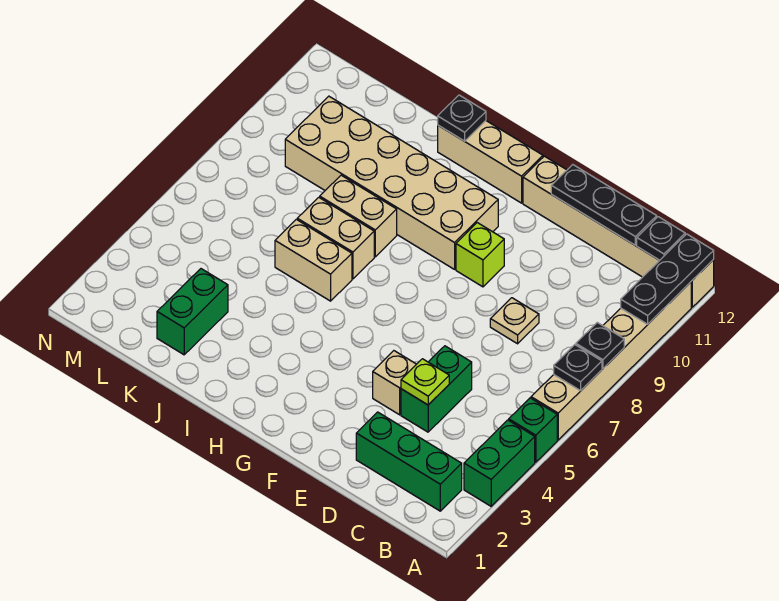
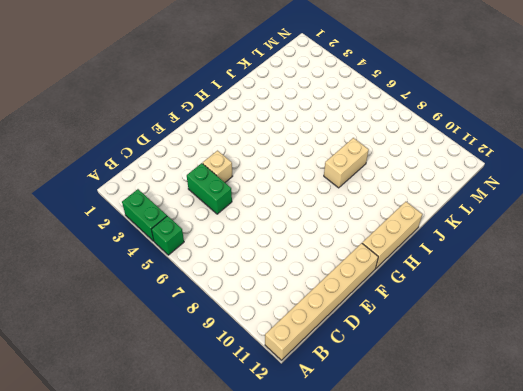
none -> tan brick A6:A11 level 1
none -> green brick B2:D2 level 1
none -> tan plate D8 level 1

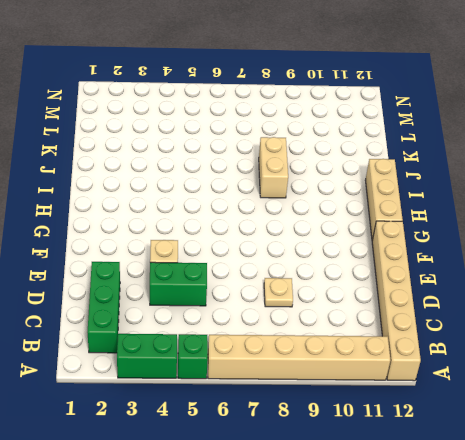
none -> lime brick F9 level 1
none -> tan brick G9:L10 level 1
none -> tan brick I6:J6 level 1

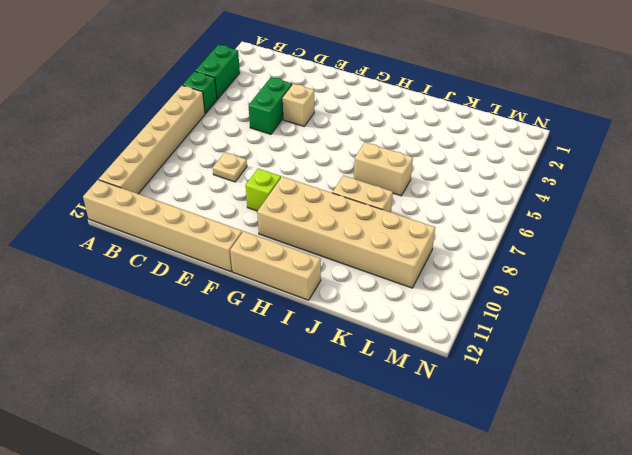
none -> green brick B2:D2 level 1
none -> tan brick I7:J7 level 1
none -> green brick K2:K3 level 1

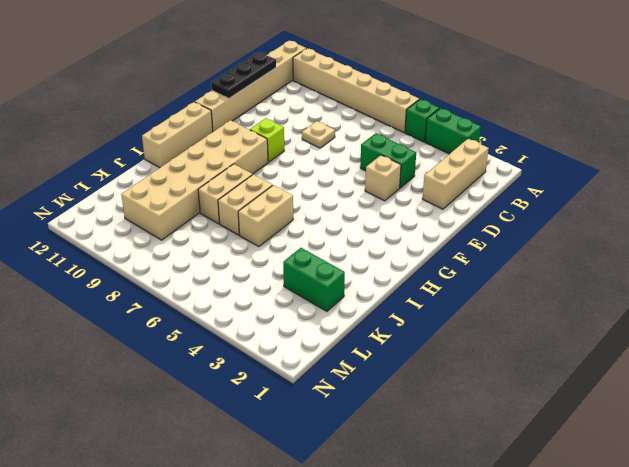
tan brick B2:D2 level 1 -> green brick B2:D2 level 1
none -> black plate A7 level 2
none -> black plate A8 level 2
none -> black plate A10:A12 level 2

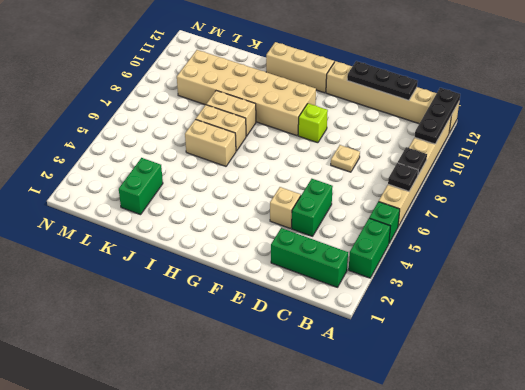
none -> black plate B12 level 2
none -> lime plate D4 level 2
none -> black plate I12 level 2

